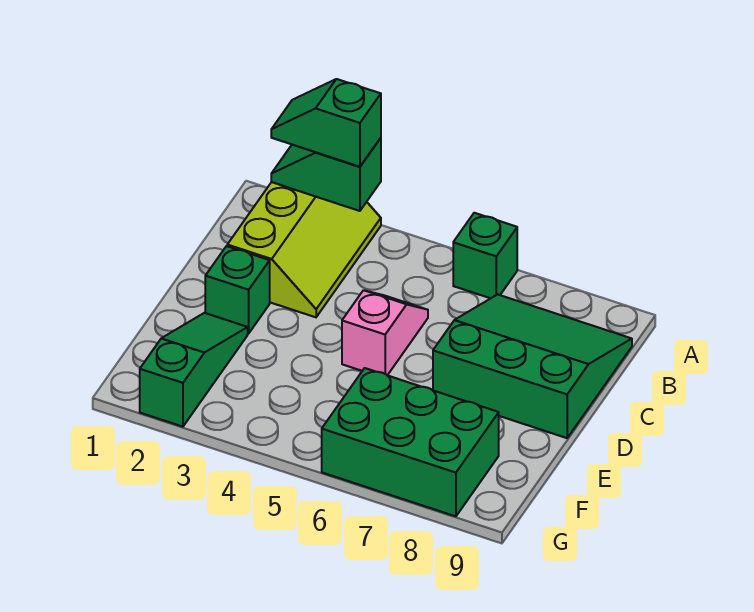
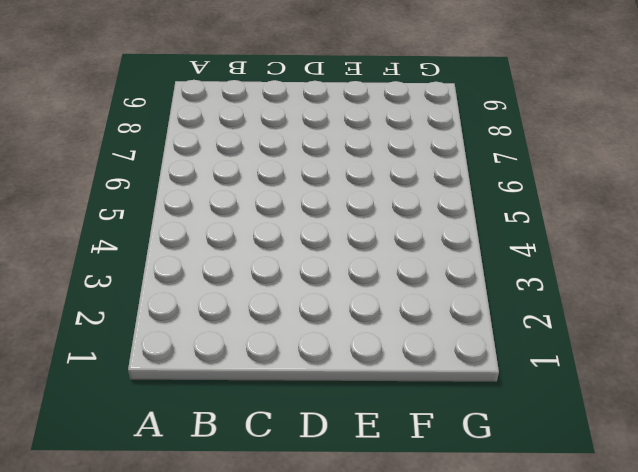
none -> lime slope A2:C3 level 1 top 2
none -> green brick A6 level 1

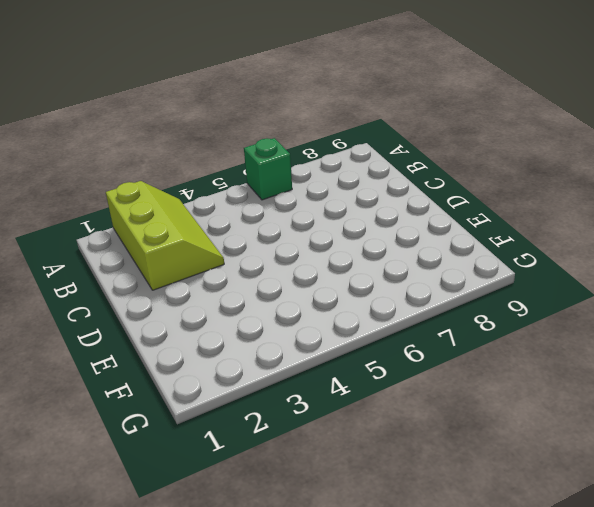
none -> green slope B7:D9 level 1 top D
none -> pink slope C5:D5 level 1 top D

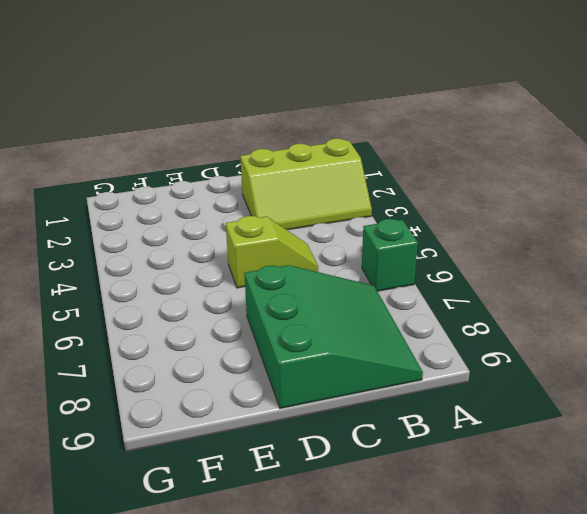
lime slope C5:D5 level 1 top D -> pink slope C5:D5 level 1 top D
none -> green brick D2 level 1
none -> green slope E2:G2 level 1 top G

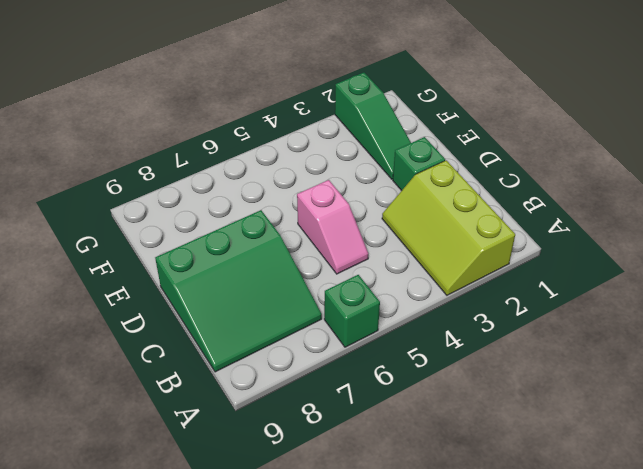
none -> green brick F6:G8 level 1
none -> green slope A2:A3 level 2 top 3

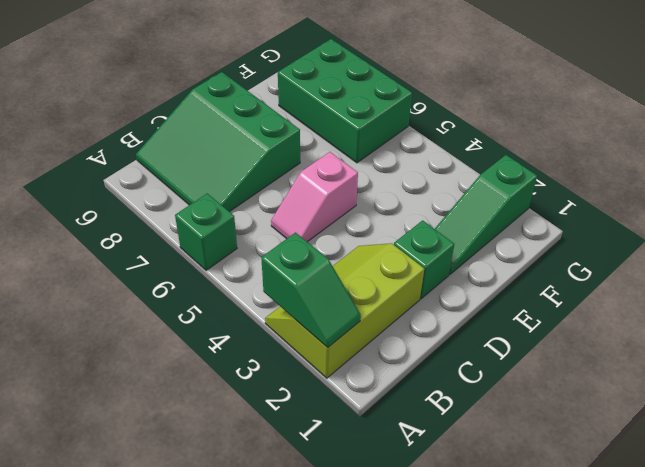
none -> green slope A2:A3 level 3 top 3

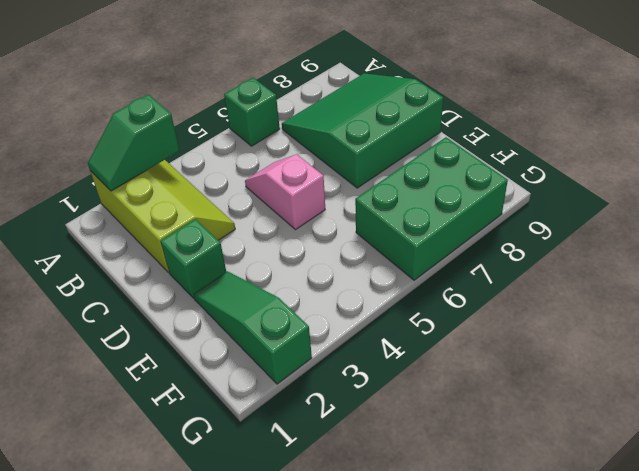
none -> green slope A2:A3 level 3 top 3

